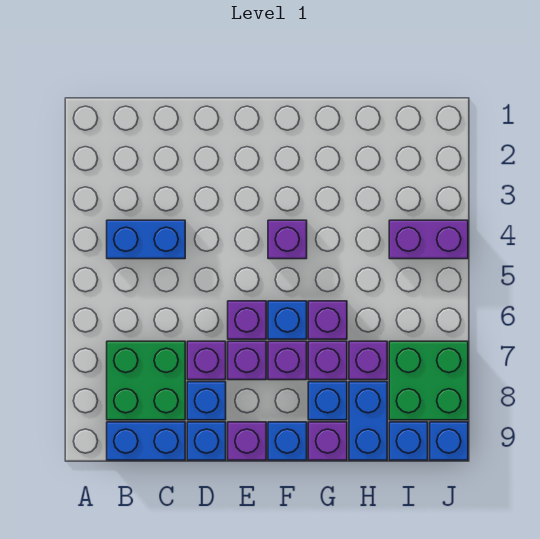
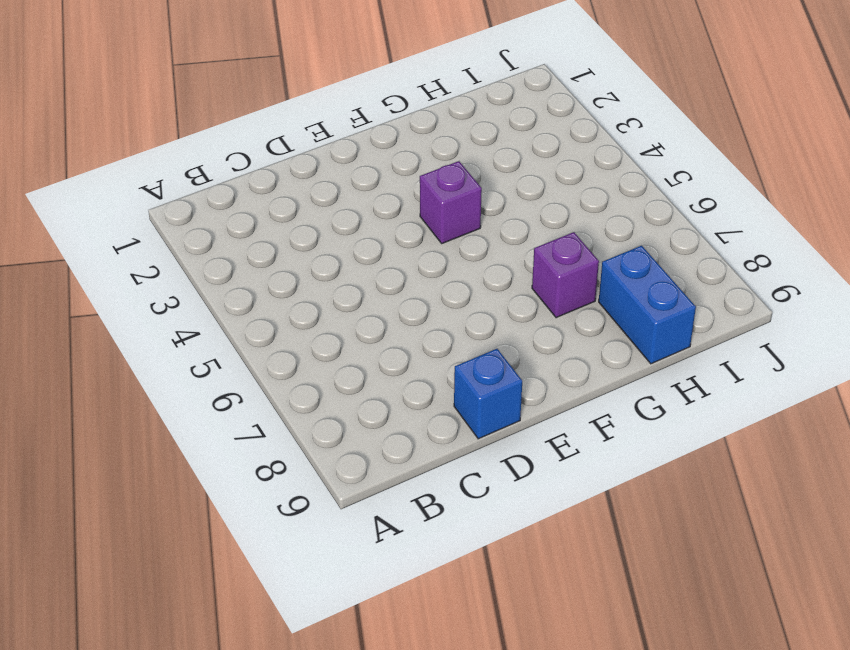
none -> blue brick B4:C4 level 1
none -> green brick B7:C8 level 1
none -> blue brick B9:C9 level 1

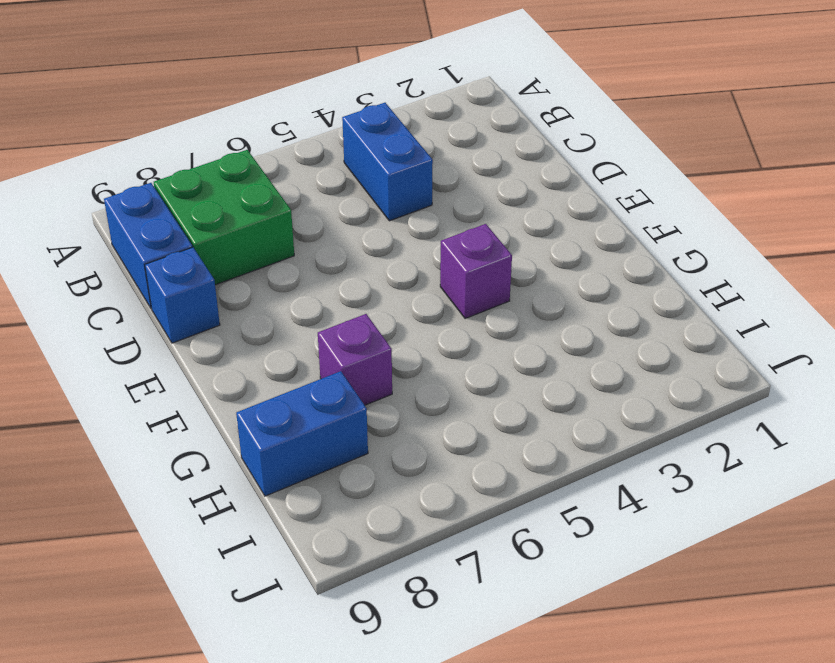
none -> purple brick D7 level 1
none -> blue brick D8 level 1
none -> purple brick E6 level 1

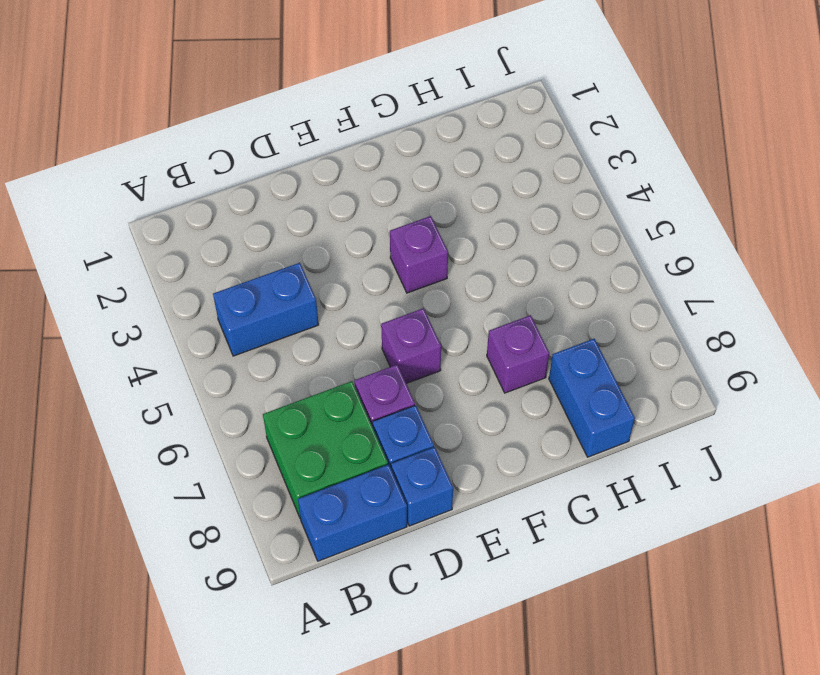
none -> purple brick E7 level 1
none -> purple brick E9 level 1
none -> blue brick F6 level 1

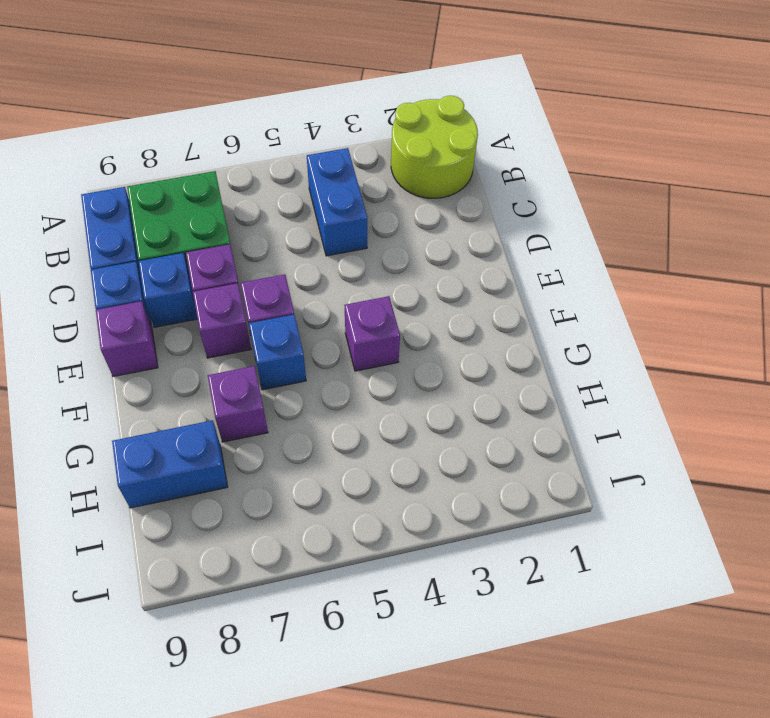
lime round brick A1:B2 level 1 -> none
none -> purple brick F7 level 1
none -> blue brick F9 level 1
none -> purple brick G6 level 1

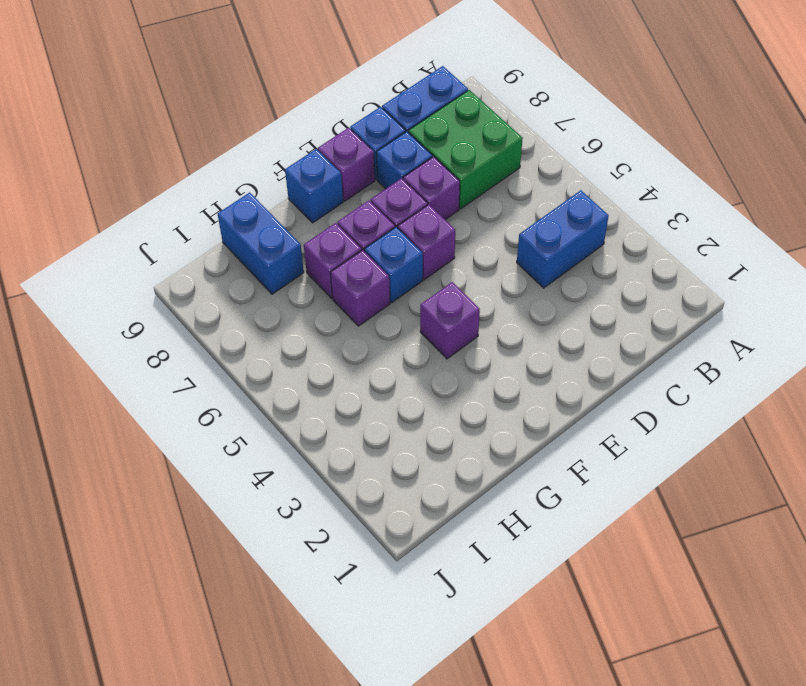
none -> blue brick G8 level 1
none -> purple brick G9 level 1
none -> purple brick H7 level 1

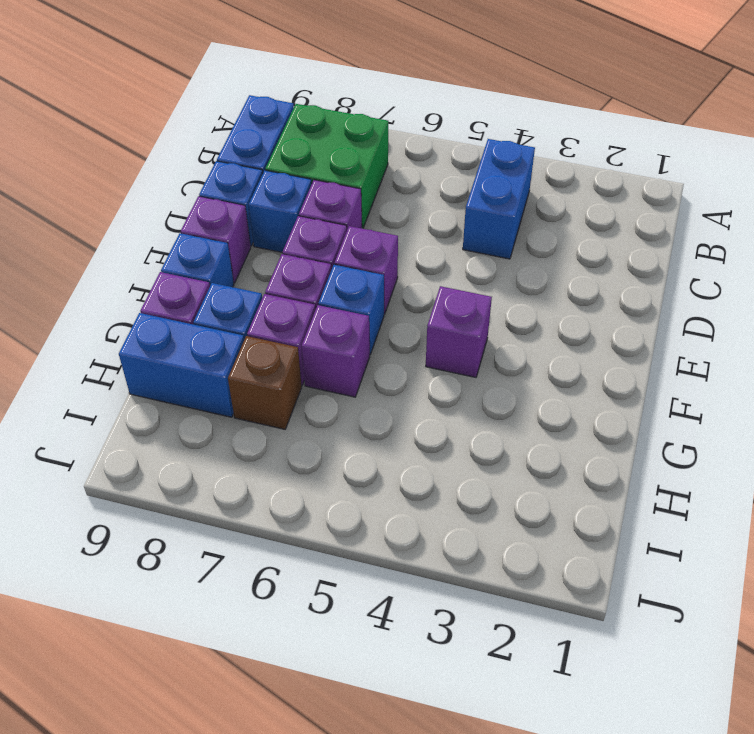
brown brick H7 level 1 -> purple brick H7 level 1
none -> purple brick I4:J4 level 1
none -> green brick I7:J8 level 1
none -> blue brick I9 level 1

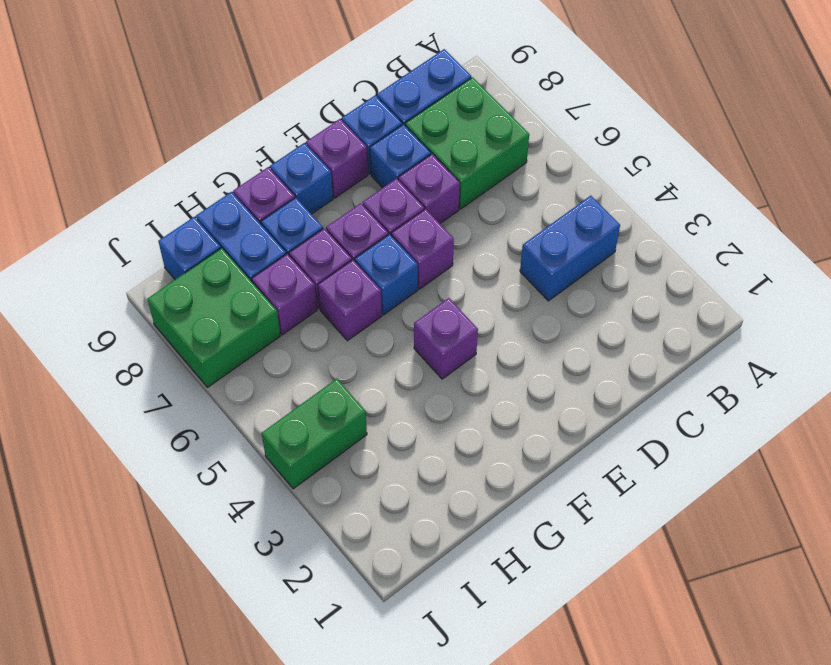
green brick I4:J4 level 1 -> purple brick I4:J4 level 1
none -> blue brick J9 level 1

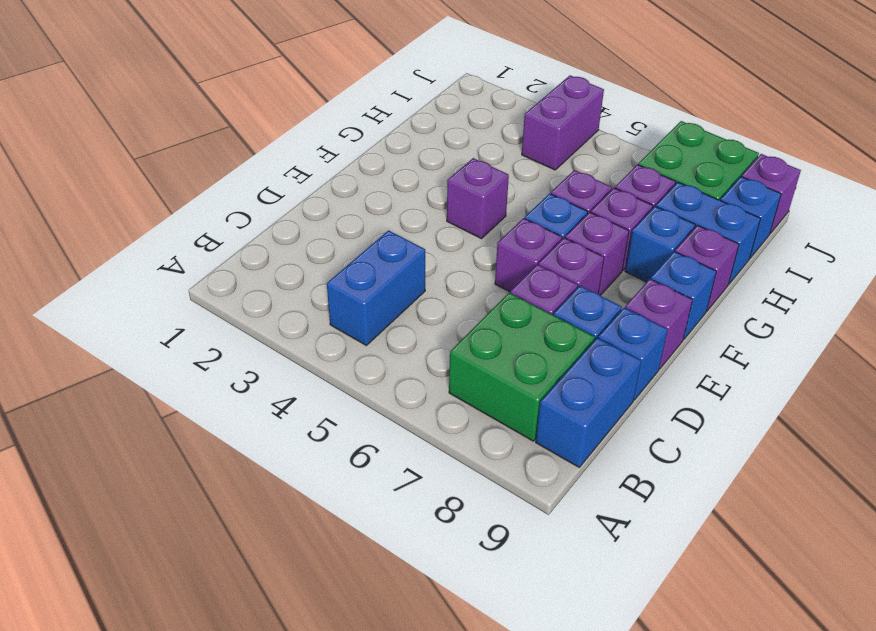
purple brick J9 level 1 -> blue brick J9 level 1

